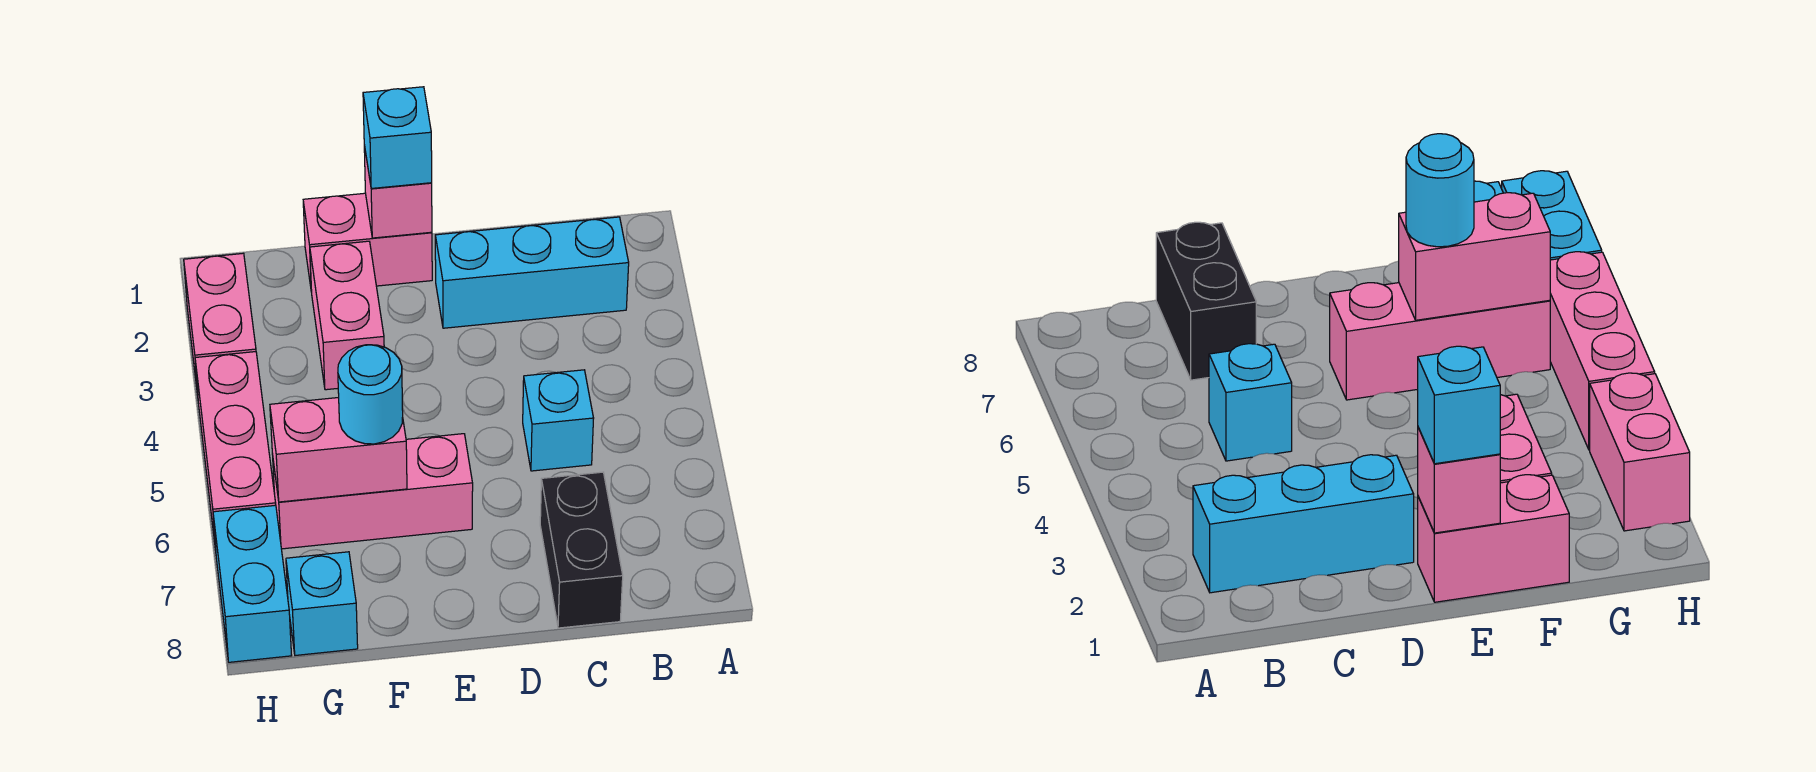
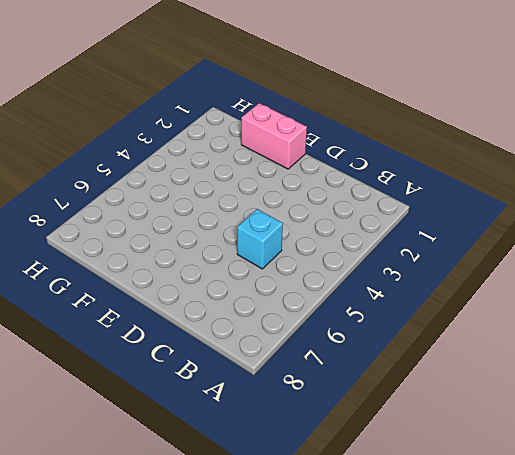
none -> cyan brick B2:D2 level 1
none -> black brick C7:C8 level 1
none -> pink brick E6:G6 level 1

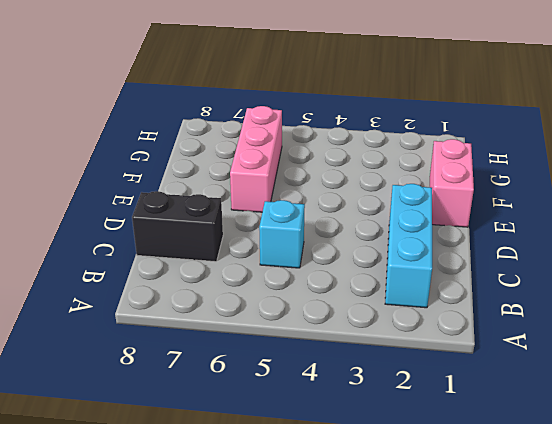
none -> pink brick F2:F3 level 1
none -> cyan brick G8 level 1
none -> pink brick H2:H3 level 1

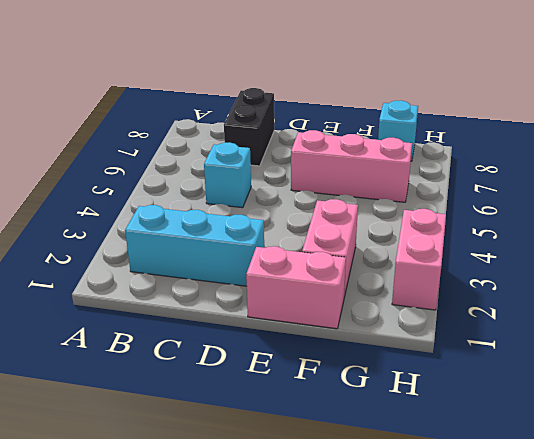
none -> pink brick H4:H6 level 1
none -> cyan brick H7:H8 level 1
none -> pink brick E1 level 2

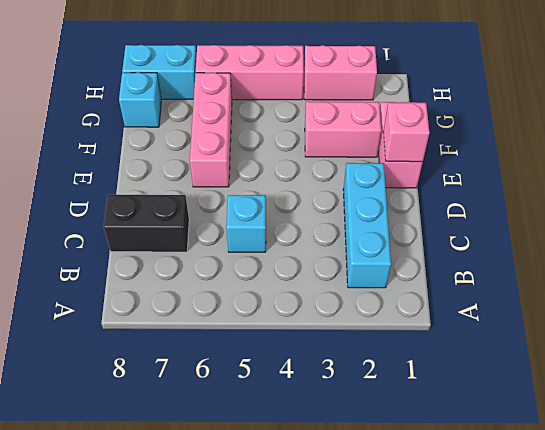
none -> pink brick F6:G6 level 2
none -> cyan brick E1 level 3
none -> cyan round brick F6 level 3

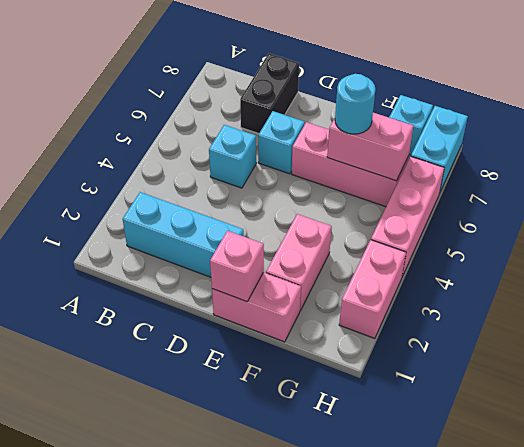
cyan brick D6 level 1 -> cyan brick E1 level 3

